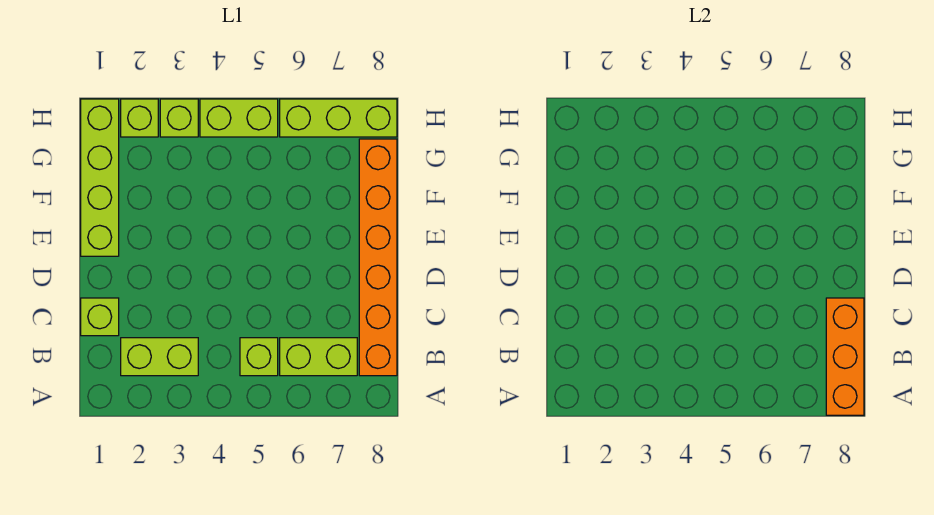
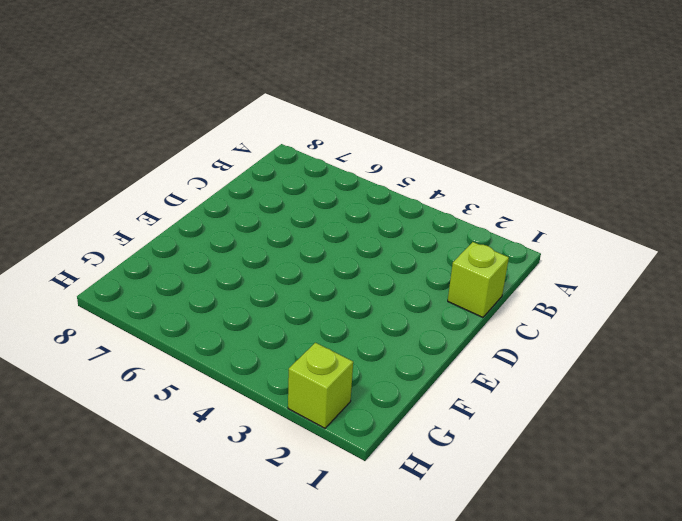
none -> lime brick B2:B3 level 1
none -> lime brick B5 level 1

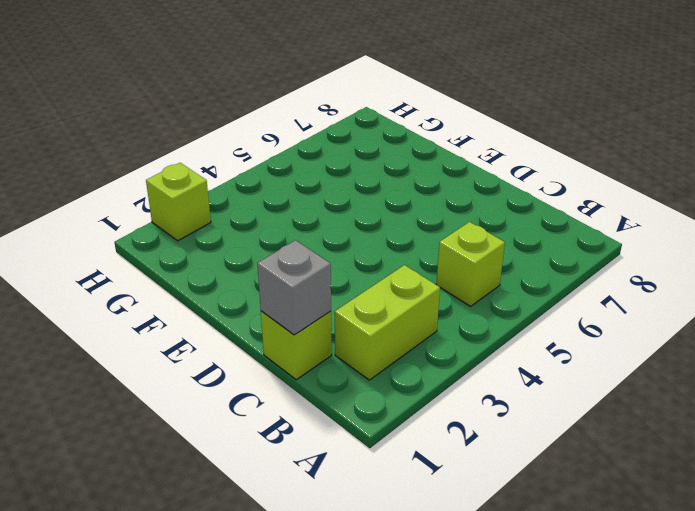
grey brick C1 level 2 -> none
none -> lime brick B6:B7 level 1
none -> orange brick B8:G8 level 1

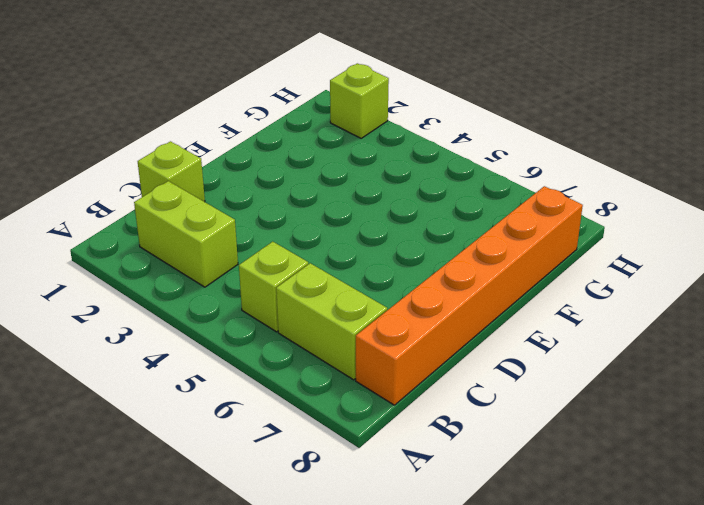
none -> lime brick E1:H1 level 1
none -> lime brick H3 level 1

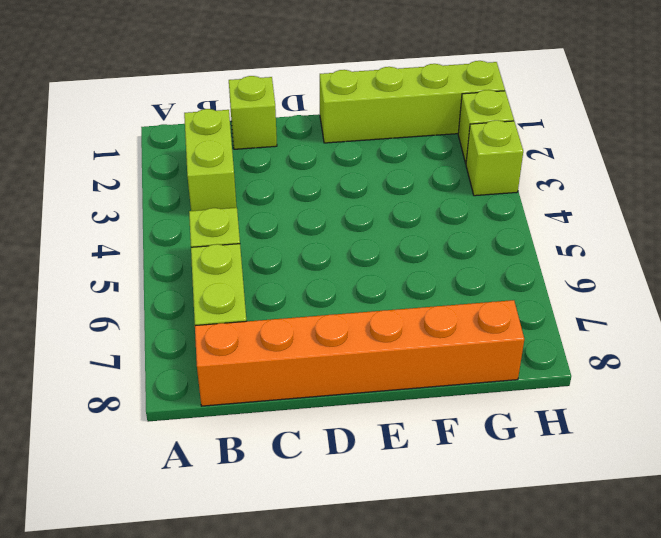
none -> lime brick H4:H5 level 1
none -> lime brick H6:H8 level 1

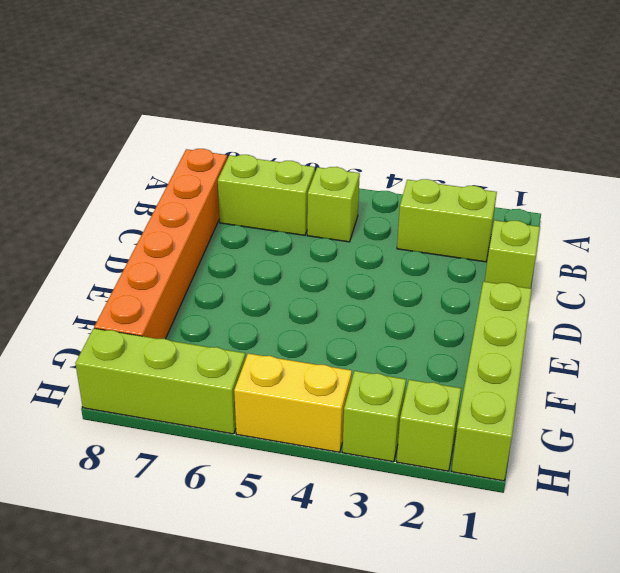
yellow brick H4:H5 level 1 -> lime brick H4:H5 level 1
none -> orange brick A8:C8 level 2

